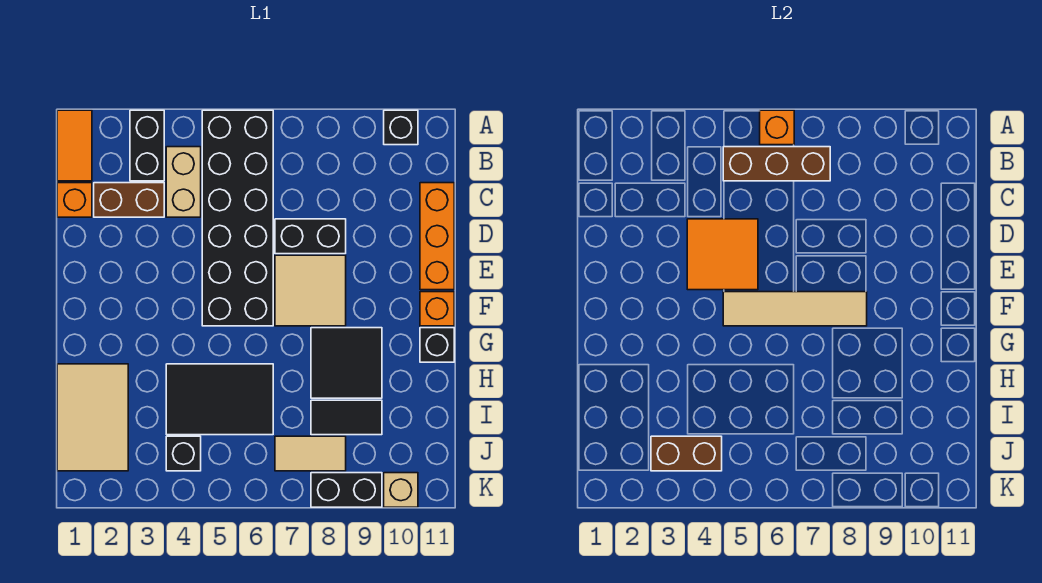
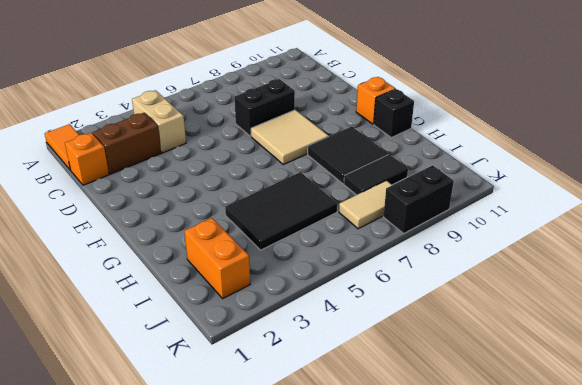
orange brick I2:J2 level 1 -> tan tile H1:J2 level 1
none -> black brick A3:B3 level 1
none -> black brick A5:F6 level 1
none -> black brick A10 level 1

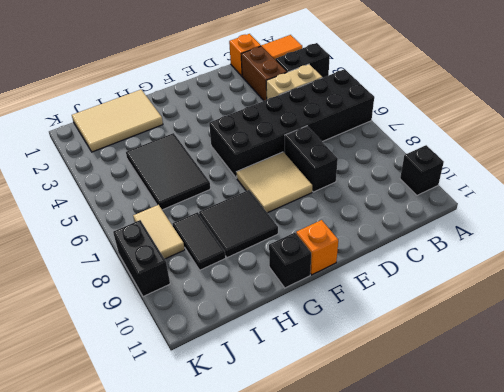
none -> orange brick C11:E11 level 1
none -> black brick J4 level 1
none -> tan brick K10 level 1

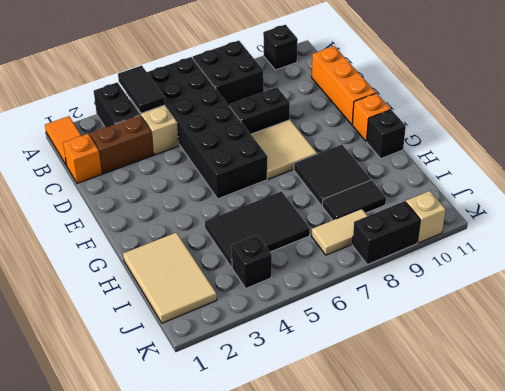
black tile A4:B4 level 2 -> none
black brick A7:B8 level 1 -> none
none -> orange brick A6 level 2
none -> brown brick B5:B7 level 2
none -> orange tile D4:E5 level 2

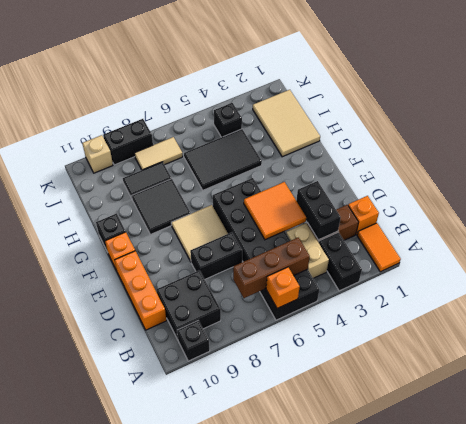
black brick B9:C10 level 1 -> none
black brick C3:D3 level 2 -> none
none -> tan tile F5:F8 level 2
none -> brown brick J3:J4 level 2

